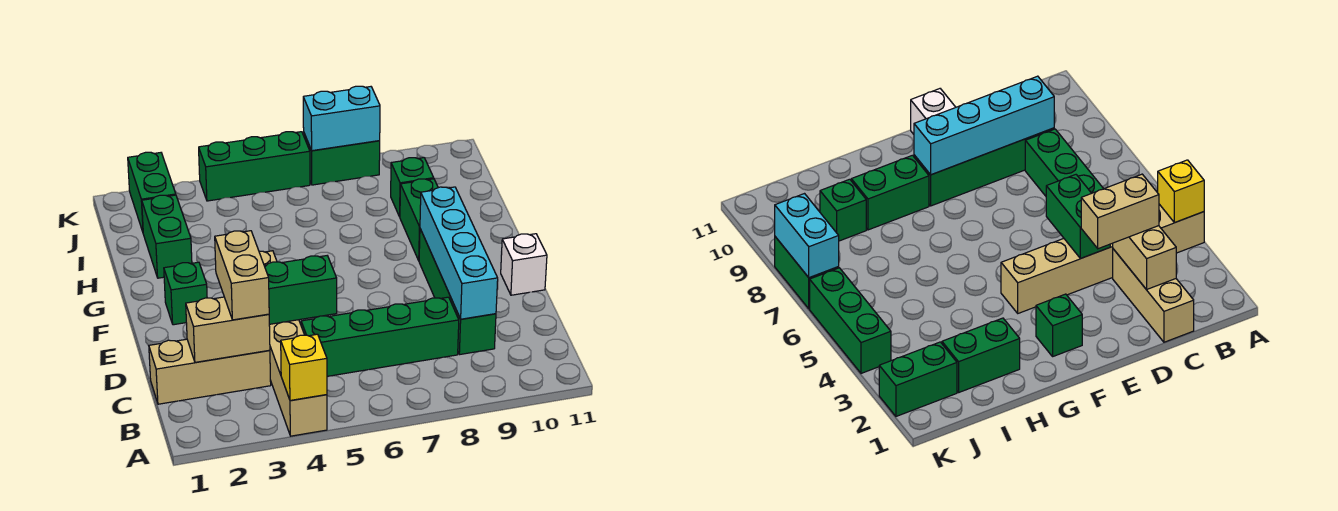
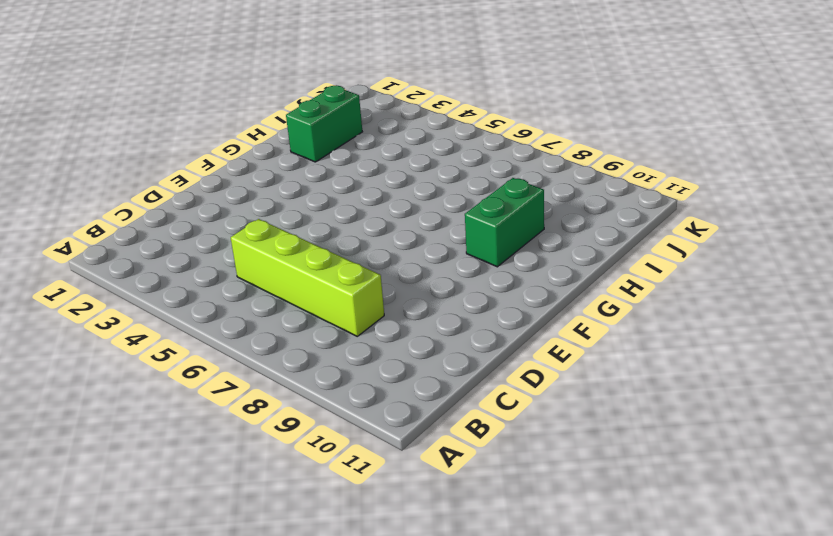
lime brick C5:C8 level 1 -> green brick C5:C8 level 1
none -> tan brick A4:F4 level 1
none -> tan brick C1:C3 level 1
none -> green brick C9:F9 level 1

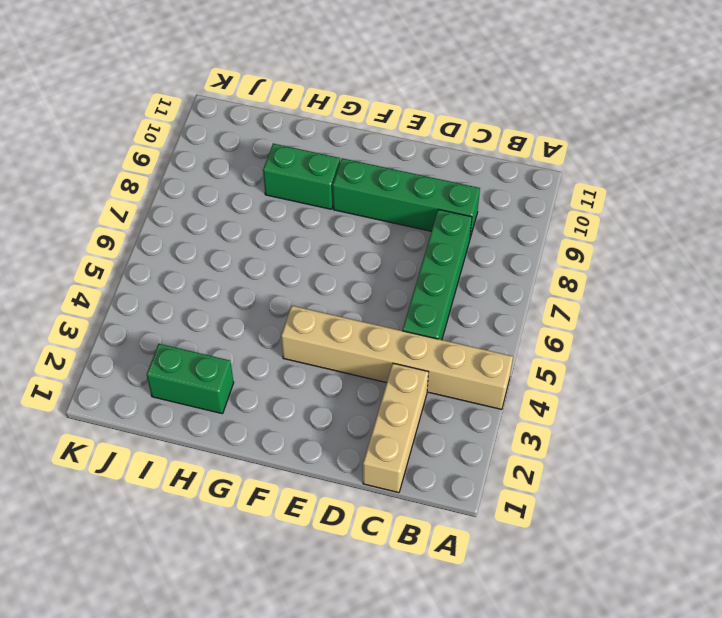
none -> white brick E11 level 1
none -> green brick F2 level 1
none -> green brick I9 level 1

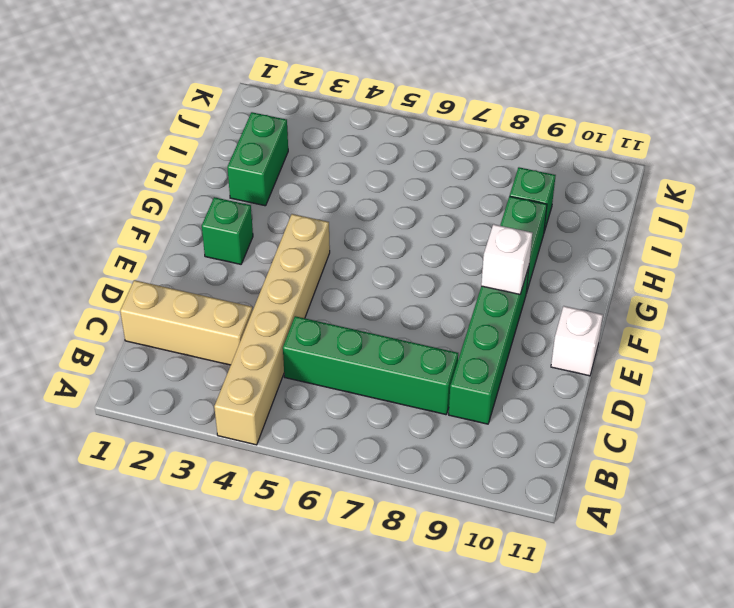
white brick F9 level 2 -> cyan brick C9:F9 level 2
none -> green brick J2:K2 level 1
none -> green brick K4:K6 level 1
none -> green brick K7:K8 level 1

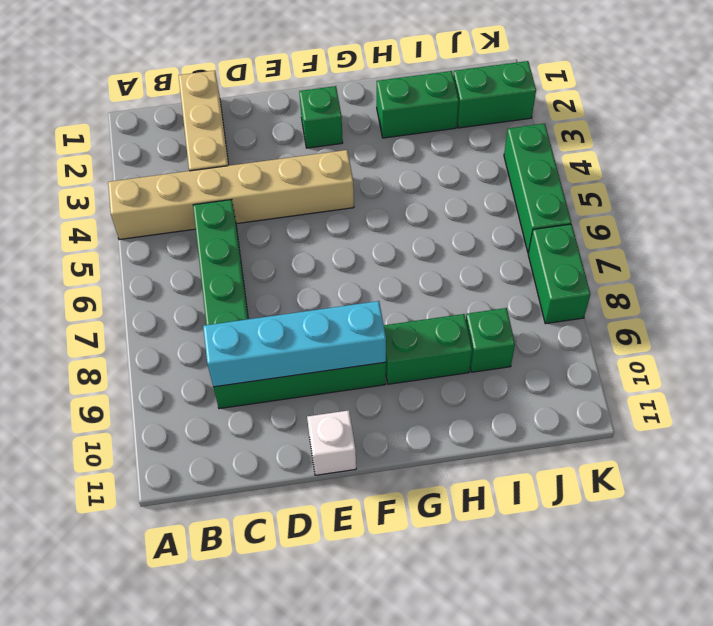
none -> yellow brick A4 level 2
none -> tan brick C2:C3 level 2
none -> green brick D4:D5 level 2

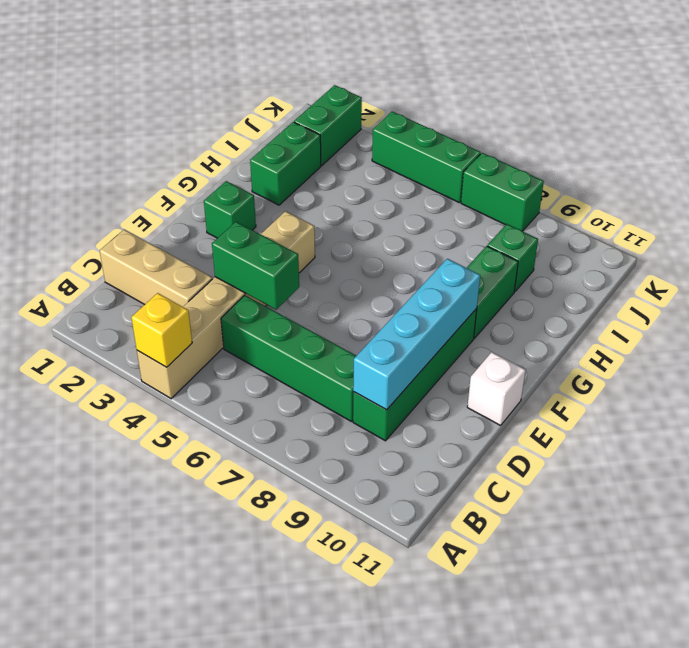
none -> tan brick C2:C3 level 2
none -> cyan brick K7:K8 level 2
none -> tan brick C3:D3 level 3

